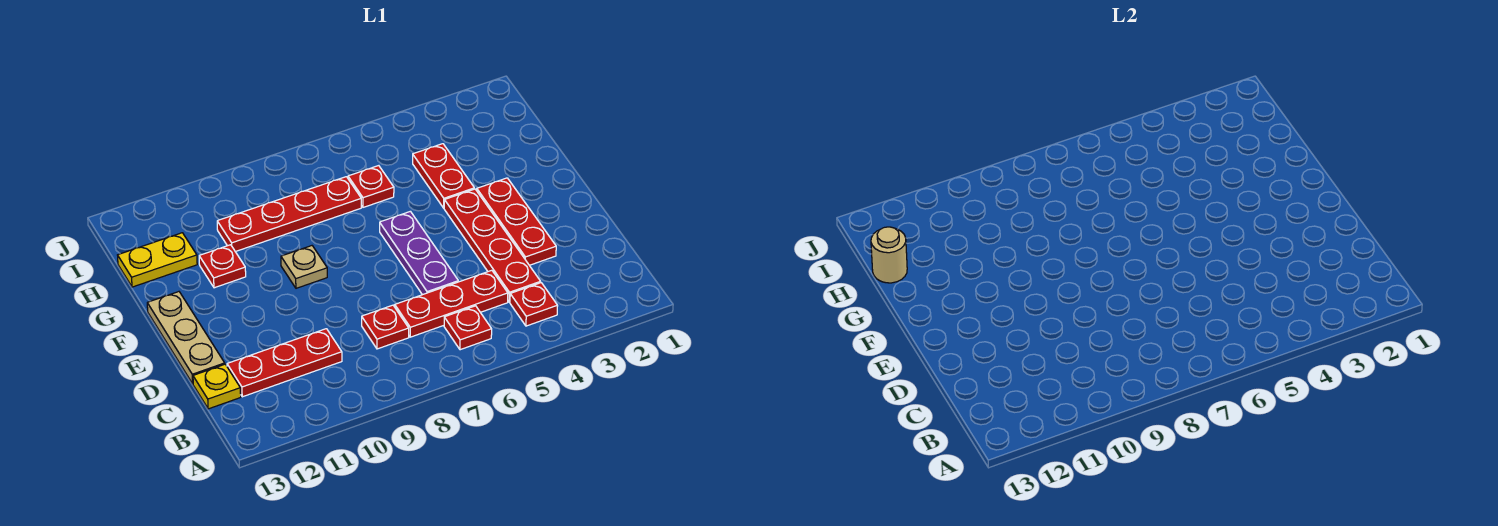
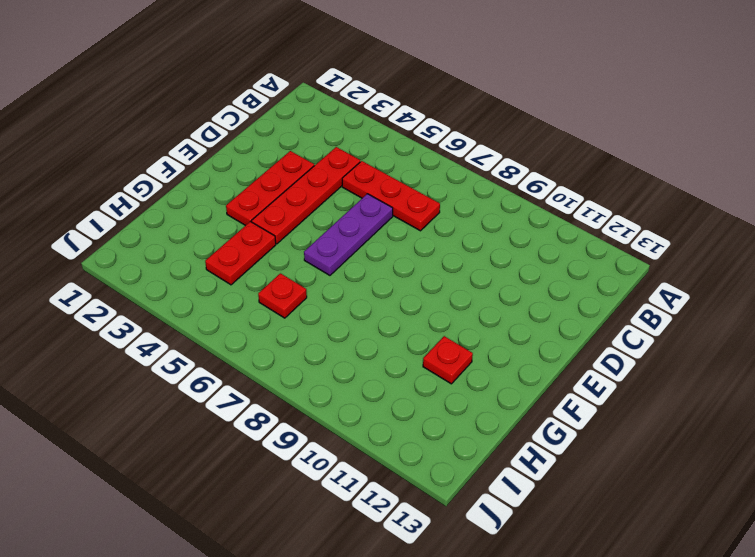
none -> red plate B4 level 1
none -> red plate B6 level 1
none -> red plate C8 level 1

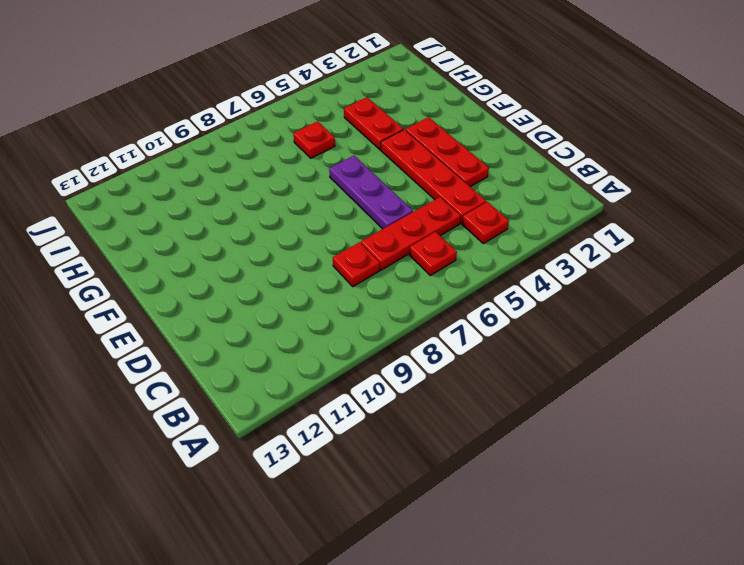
none -> red plate C10:C12 level 1
none -> yellow plate C13 level 1
none -> tan plate D13:F13 level 1

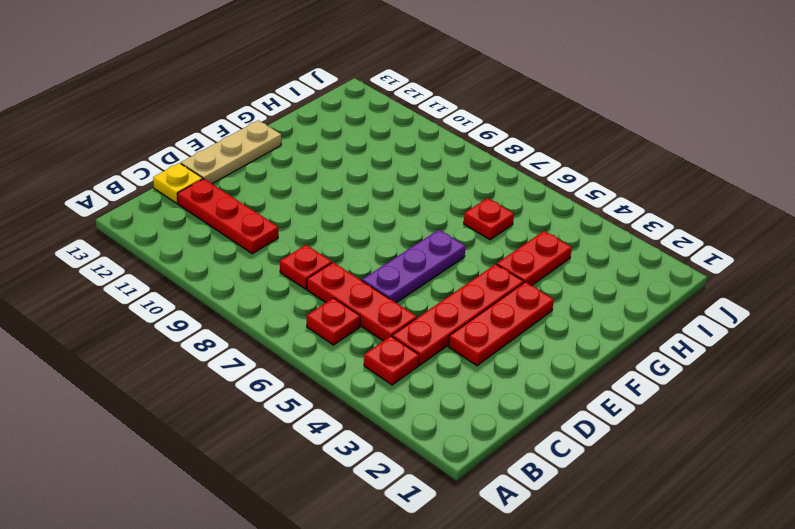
none -> tan plate F9 level 1
none -> red plate G11 level 1
none -> red plate H7:H10 level 1

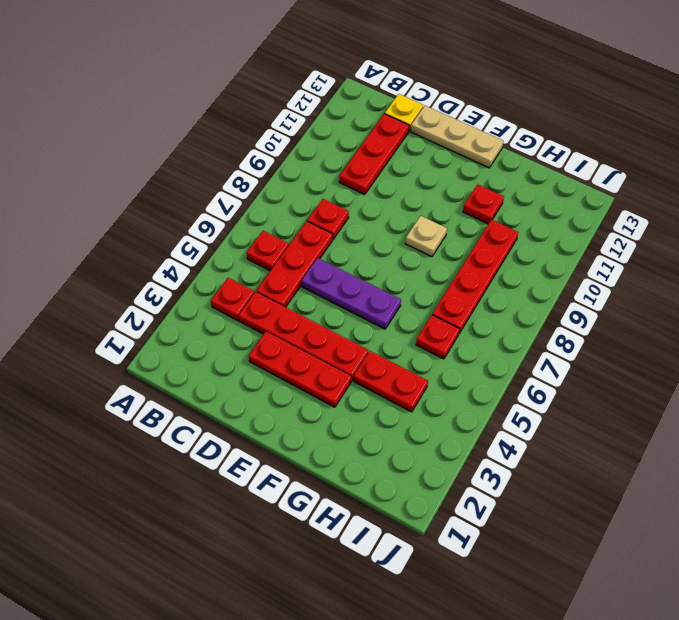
none -> yellow plate H12:H13 level 1
none -> tan round brick H13 level 2

